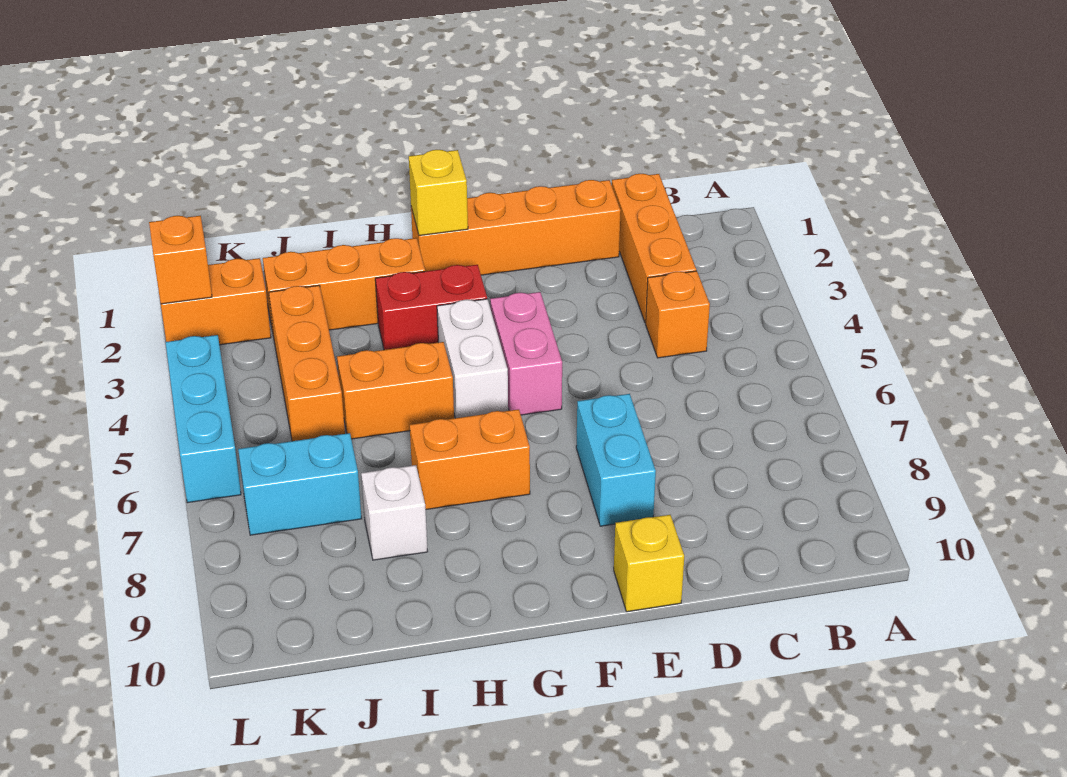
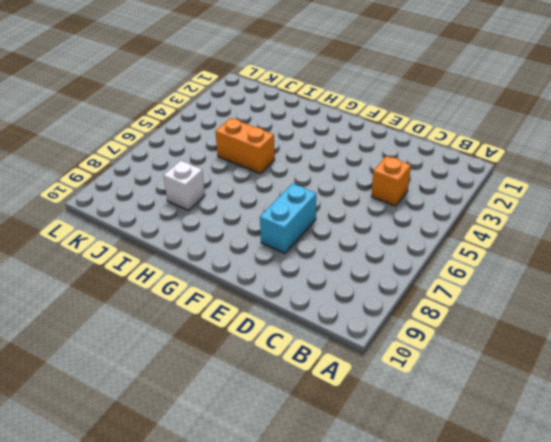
none -> orange brick C1:C3 level 1
none -> orange brick D1:G1 level 1
none -> yellow brick E10 level 1

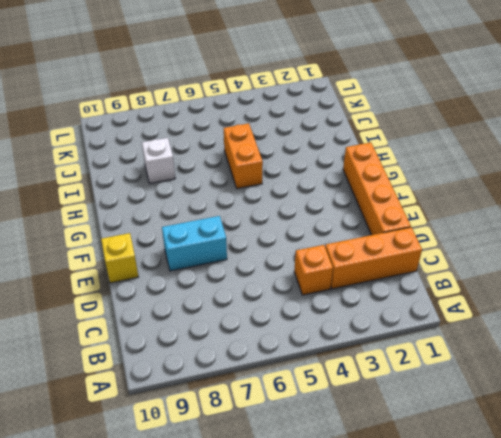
none -> pink brick F4:F5 level 1
none -> red brick G3:H3 level 1
none -> white brick G4:G5 level 1

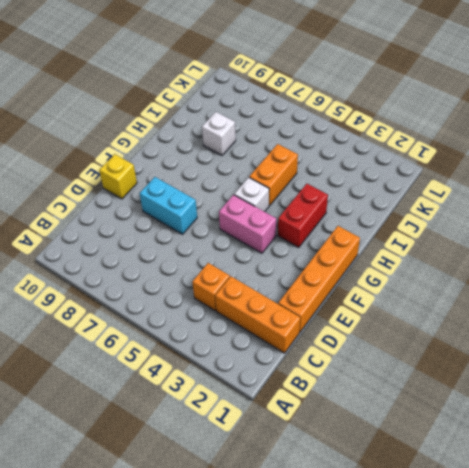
white brick G5 level 1 -> white brick G4:G5 level 1
none -> orange brick G7:H7 level 1
none -> orange brick H2:J2 level 1
none -> orange brick J3:J5 level 1

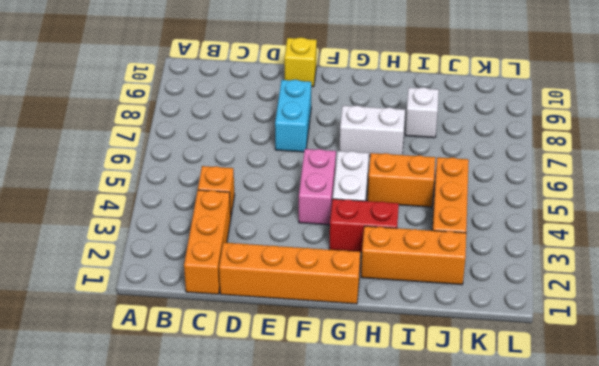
white brick G7:H7 level 1 -> orange brick G7:H7 level 1
none -> cyan brick J7:K7 level 1
none -> orange brick K2:L2 level 1
none -> cyan brick L4:L6 level 1

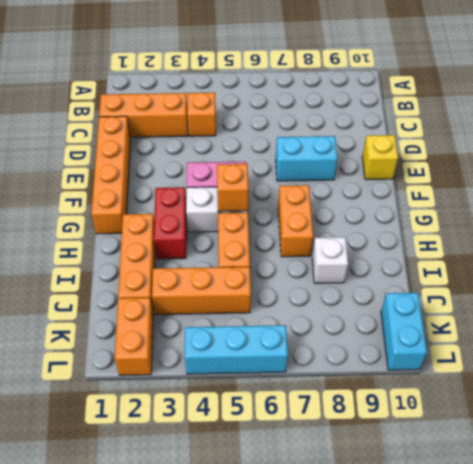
orange brick G5 level 2 -> orange brick L2 level 2
cyan brick K10:L10 level 1 -> cyan brick J7:K7 level 1
none -> yellow brick G1 level 2

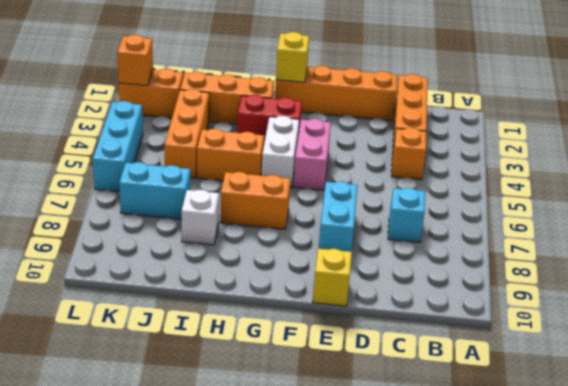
cyan brick C7 level 1 -> none

